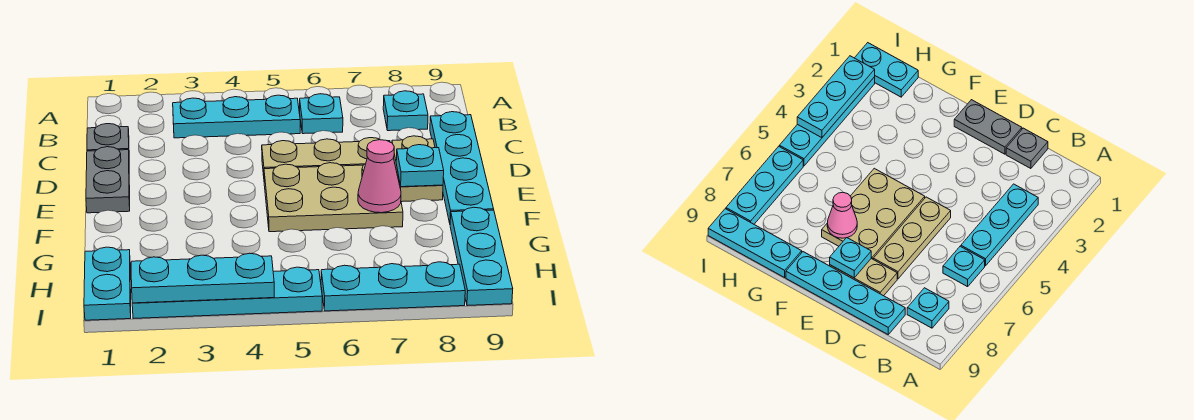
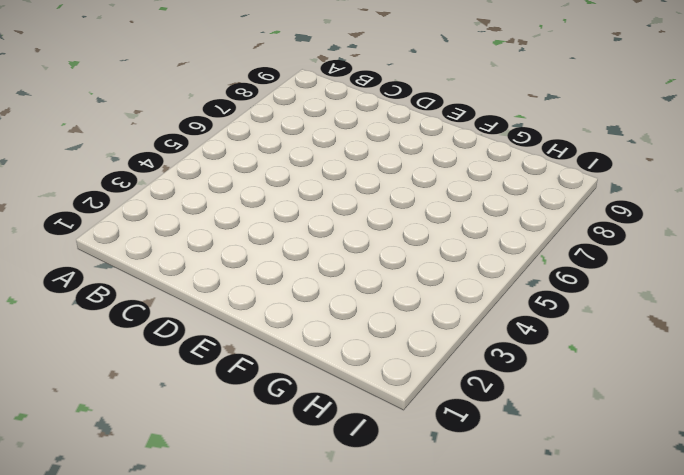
none -> cyan plate B3:B5 level 1
none -> cyan plate B6 level 1
none -> cyan plate B8 level 1

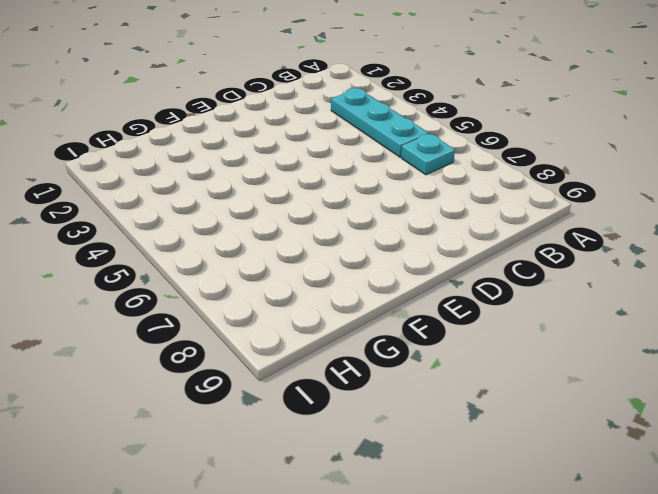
none -> cyan plate B8 level 1
none -> grey plate C1 level 1
none -> cyan plate C9:F9 level 1

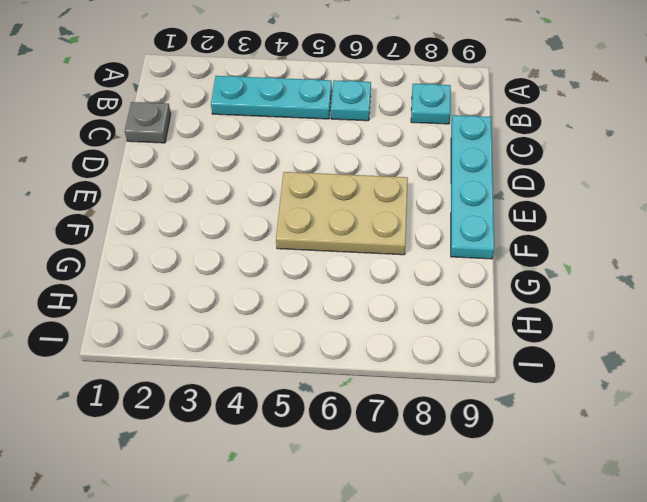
none -> grey plate D1:E1 level 1
none -> tan plate D5:D7 level 1
none -> tan plate D8:E8 level 1

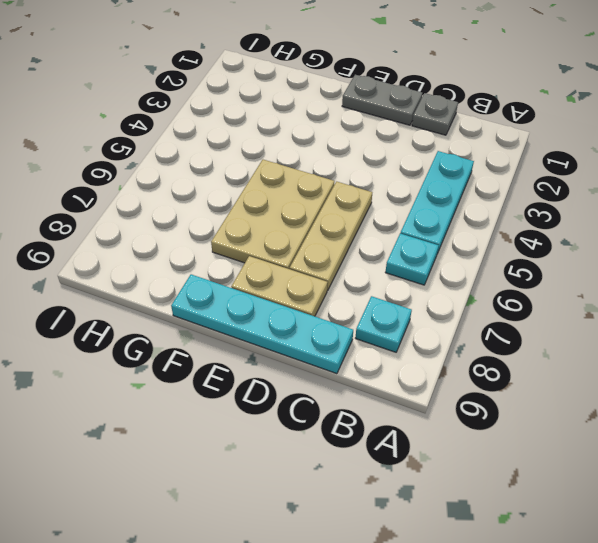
none -> cyan plate G9:I9 level 1
none -> cyan plate H1:I1 level 1
none -> cyan plate I2:I5 level 1

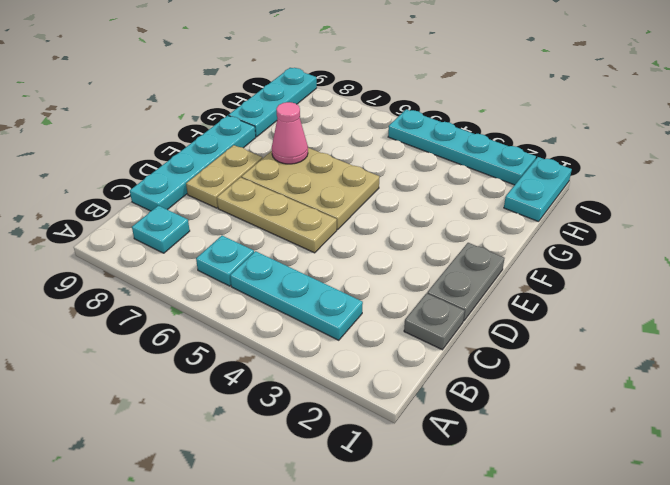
none -> cyan plate I6:I8 level 1
none -> cyan plate E8 level 2
none -> cyan plate I2:I4 level 2

